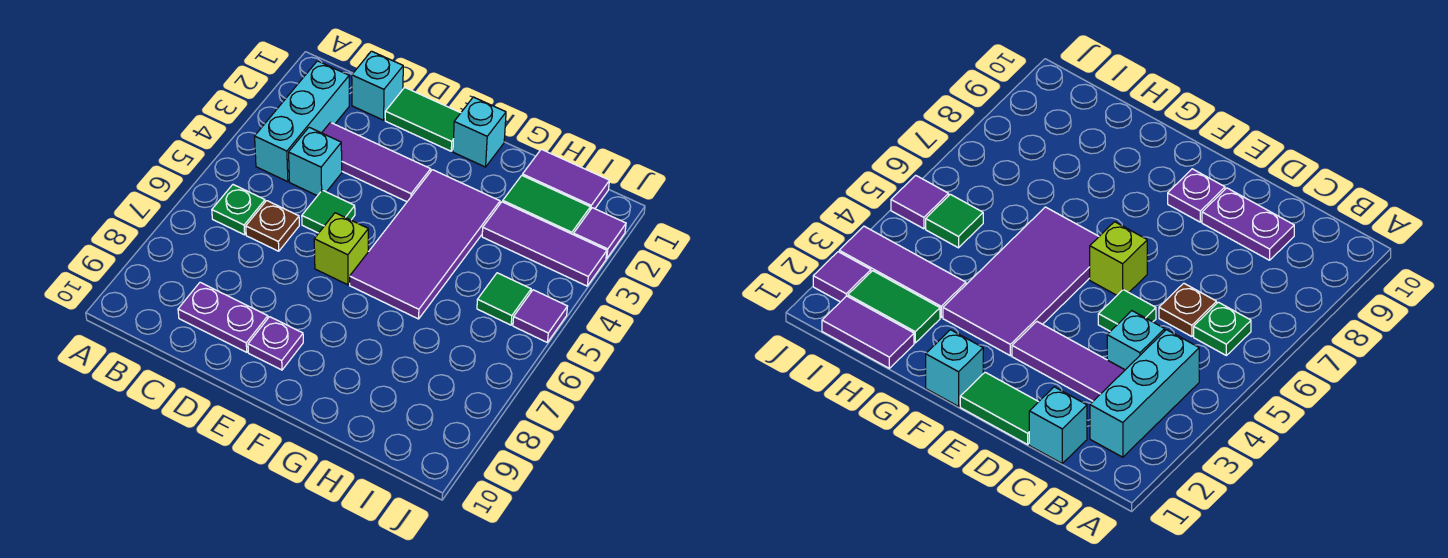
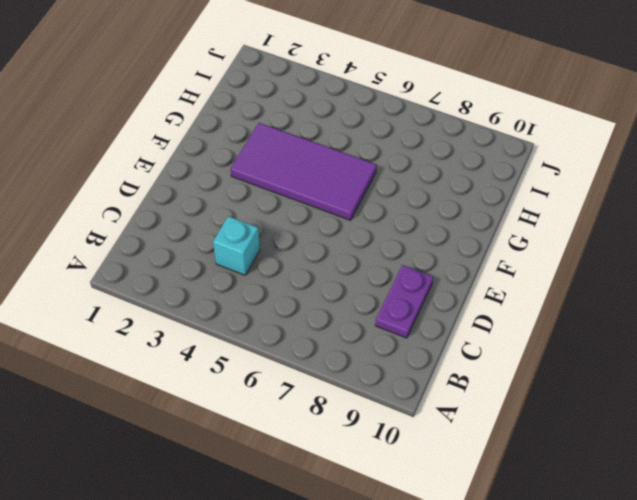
none -> cyan brick B2:B4 level 1
none -> green plate B6 level 1
none -> cyan brick C1 level 1

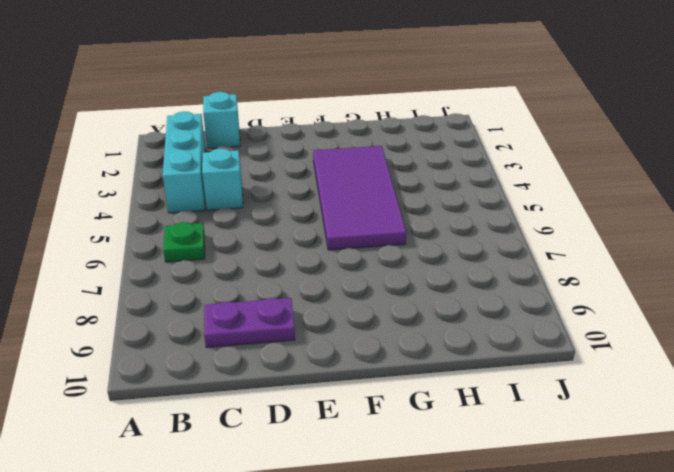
none -> purple tile C3:E3 level 1
none -> brown plate C6 level 1
none -> green tile D1:E1 level 1

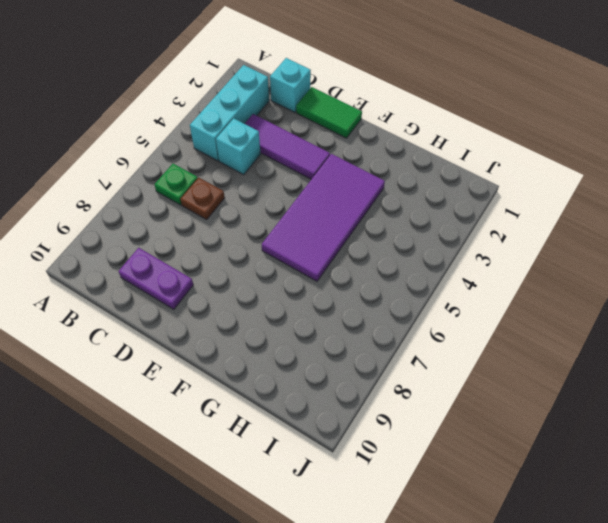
none -> green tile D5 level 1
none -> lime brick E6 level 1
none -> purple plate E9 level 1

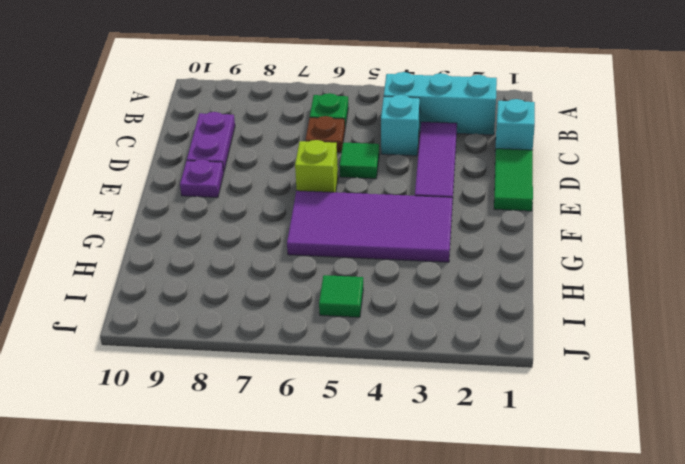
none -> cyan brick F1 level 1
none -> purple tile H1:I1 level 1
none -> green tile H2:I2 level 1

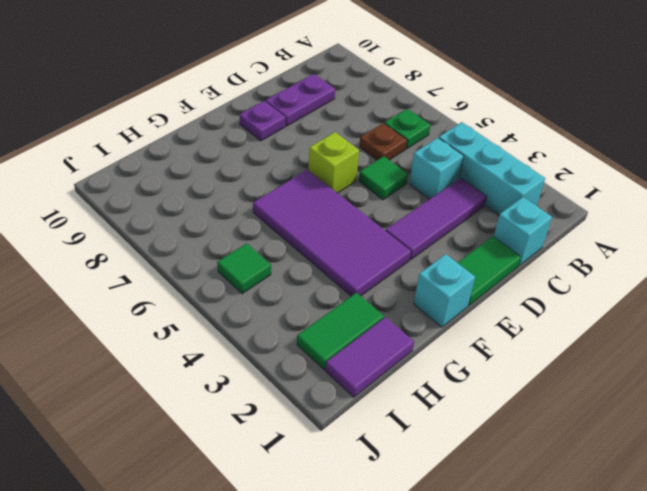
none -> purple tile H3:J3 level 1
none -> purple tile J2 level 1
none -> purple tile J5 level 1

